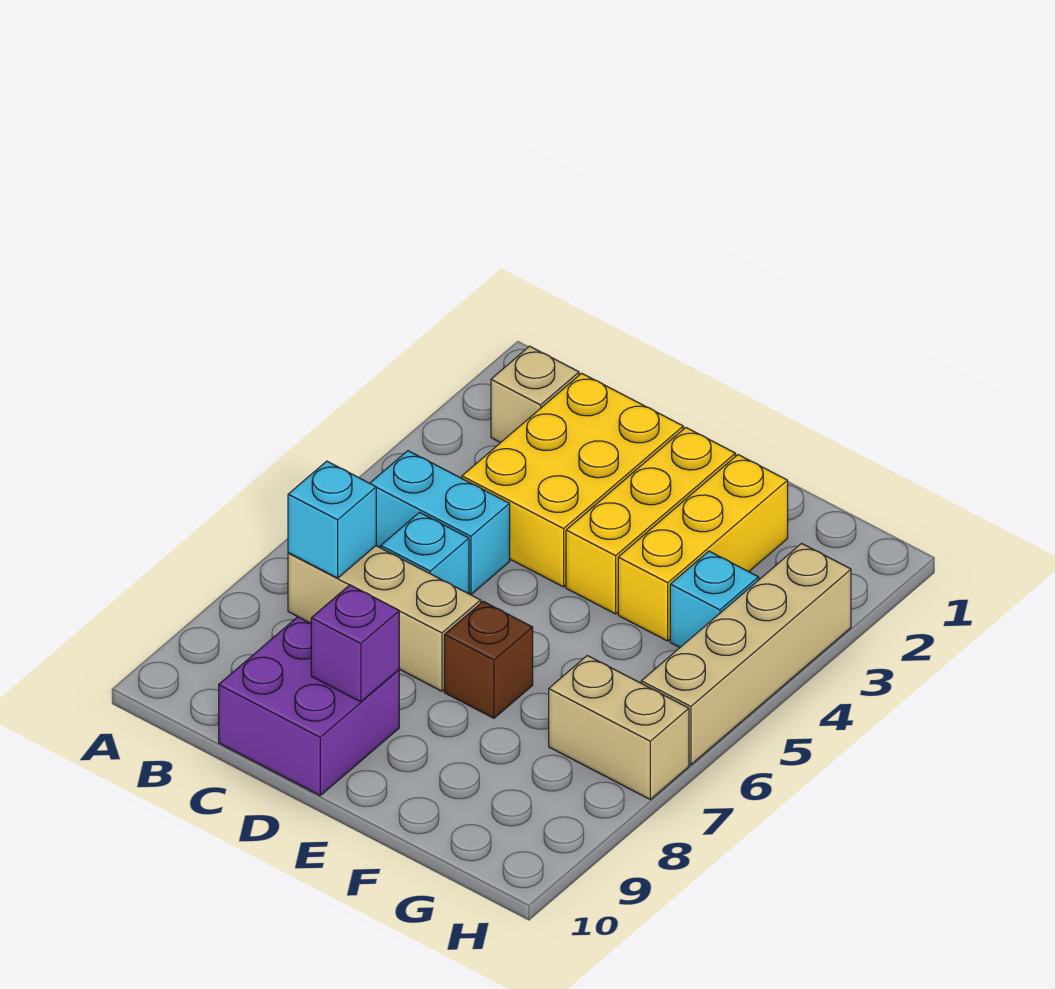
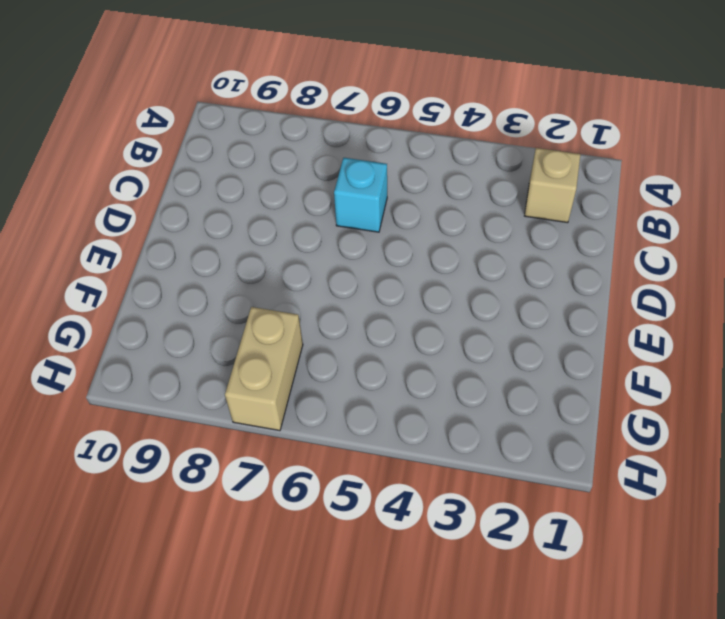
none -> cyan brick B5:C5 level 1
none -> tan brick B7:D7 level 1
none -> yellow brick C2:D4 level 1

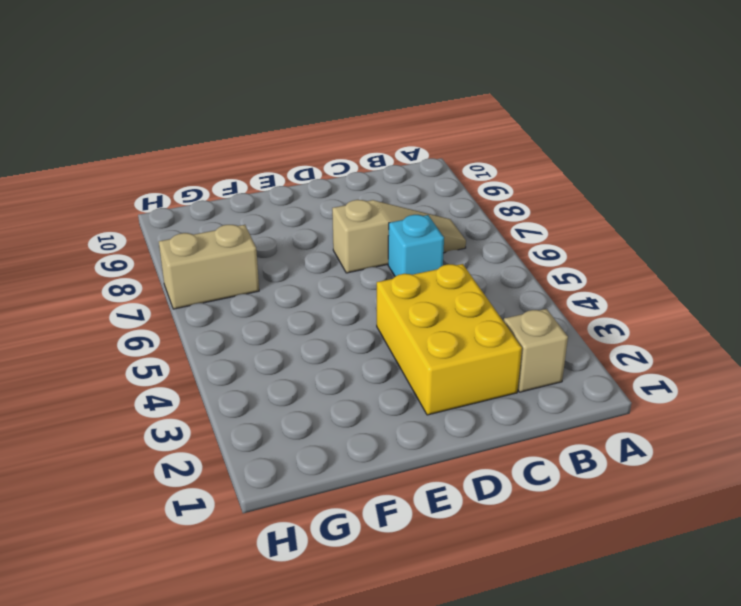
tan slope B7:D7 level 1 top D -> tan brick B7:D7 level 1
none -> cyan brick B5:C5 level 1
none -> purple brick C9:D10 level 1
none -> yellow brick E2:E4 level 1

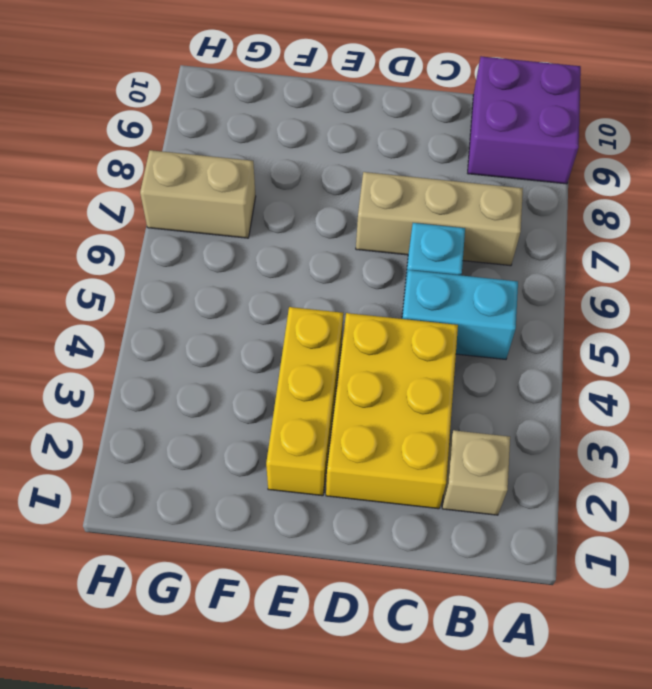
purple brick A9:B10 level 1 -> purple brick C9:D10 level 1
none -> brown brick E7 level 1
none -> yellow brick F2:F4 level 1
none -> cyan brick G4 level 1

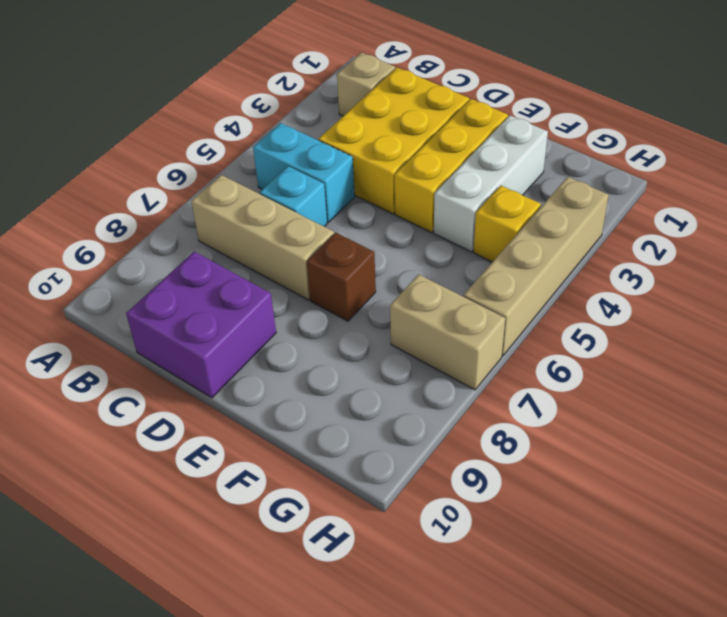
white brick F2:F4 level 1 -> yellow brick F2:F4 level 1
yellow brick G4 level 1 -> cyan brick G4 level 1
none -> cyan brick B7 level 2
none -> purple brick D9 level 2

